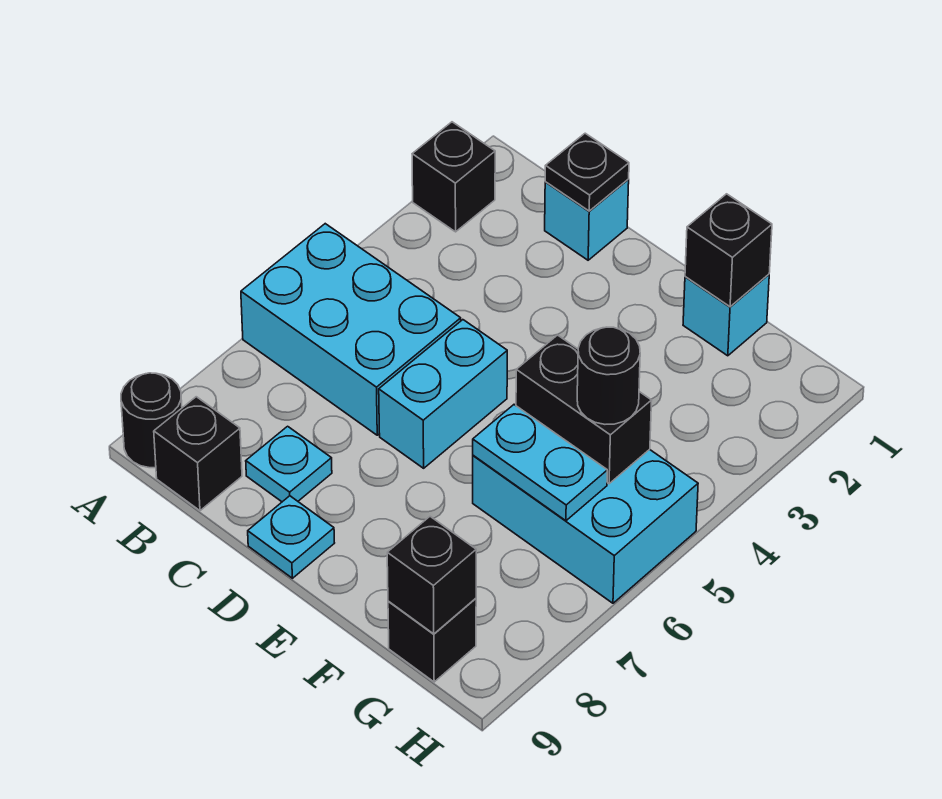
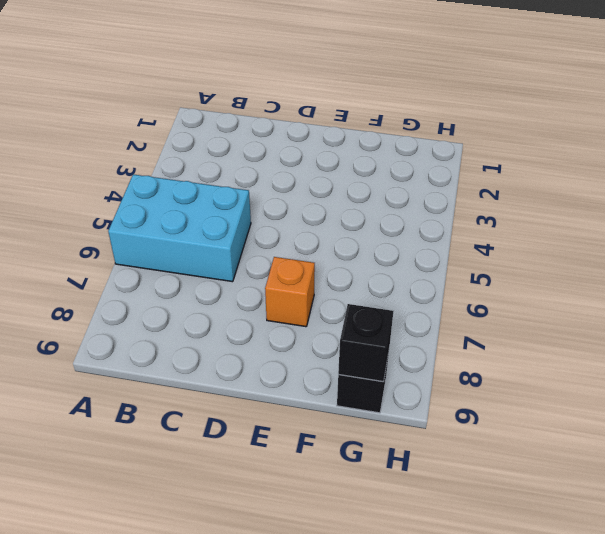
orange brick E7 level 1 -> none
none -> black brick A2 level 1
none -> black round brick A9 level 1
none -> black brick B9 level 1

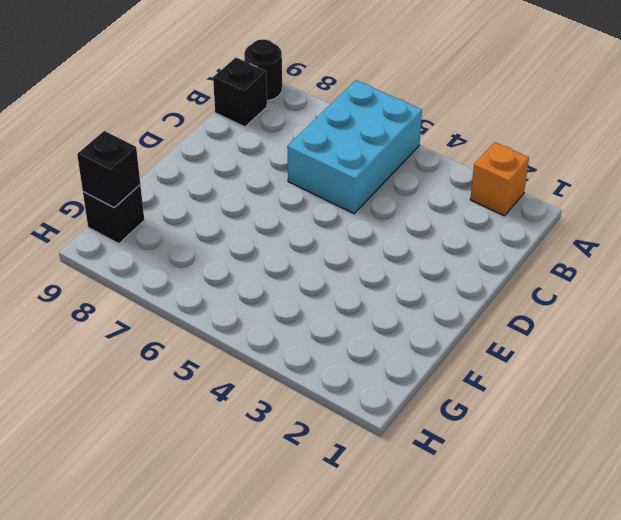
orange brick A2 level 1 -> black brick A2 level 1
none -> cyan brick C1 level 1
none -> cyan plate C8 level 1
none -> cyan brick D5:D6 level 1

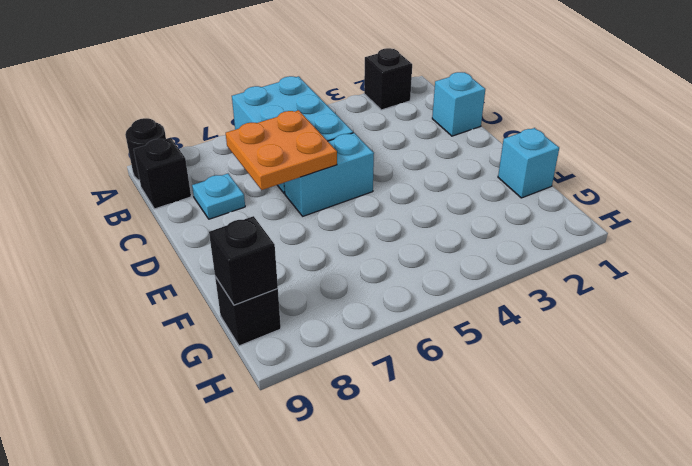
orange plate C6:D7 level 2 -> none
none -> cyan plate D9 level 1
none -> cyan brick F5:H6 level 1
none -> black plate C1 level 2

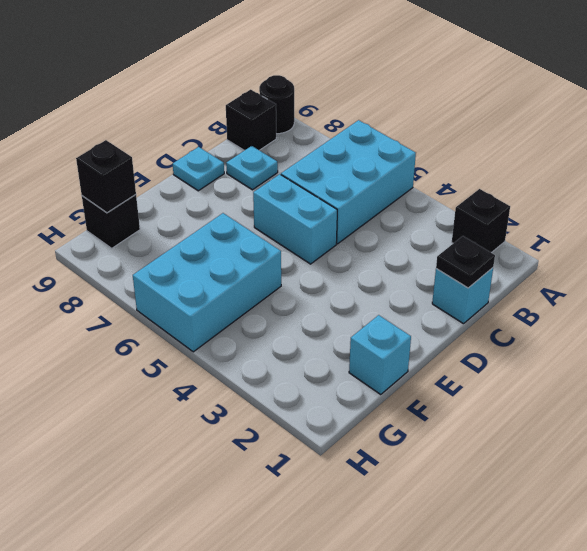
none -> black brick F1 level 2
none -> black brick F5:G5 level 2
none -> cyan plate F6:G6 level 2

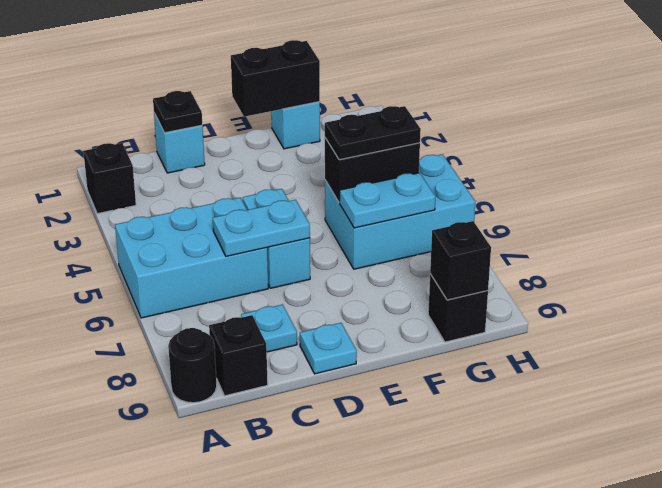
cyan plate C6:D6 level 2 -> none
black brick E1:F1 level 2 -> black brick F1 level 2
black plate F5:G5 level 3 -> black round brick G5 level 3

